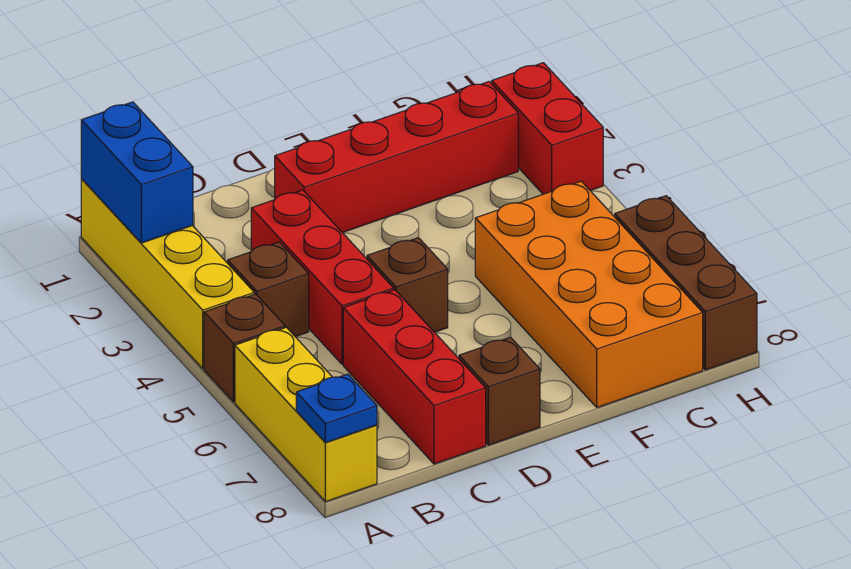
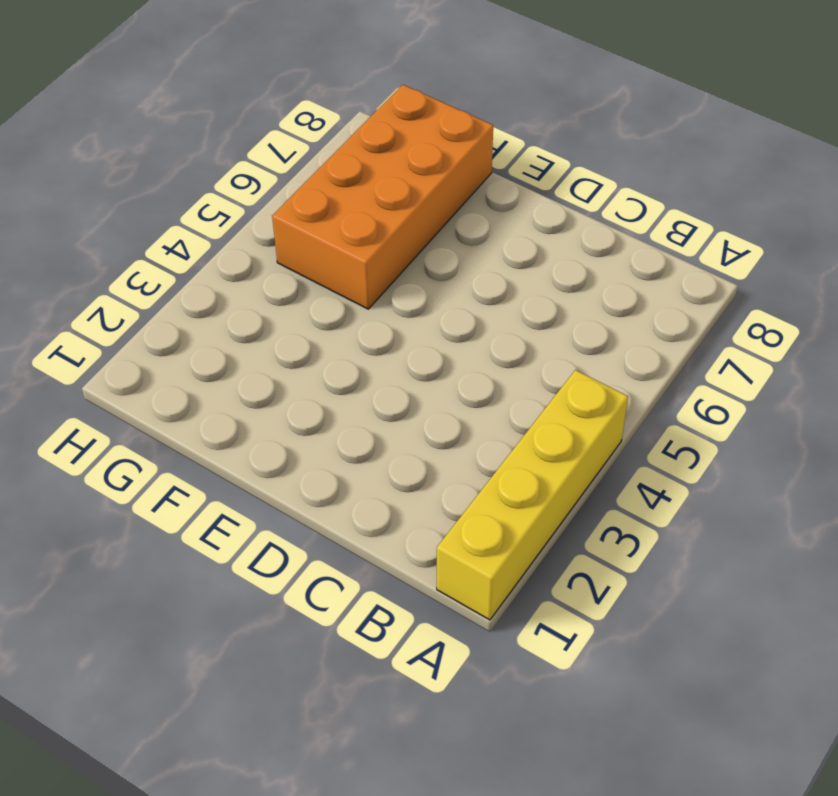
none -> brown brick A5 level 1
none -> yellow brick A6:A8 level 1
none -> brown brick B4 level 1

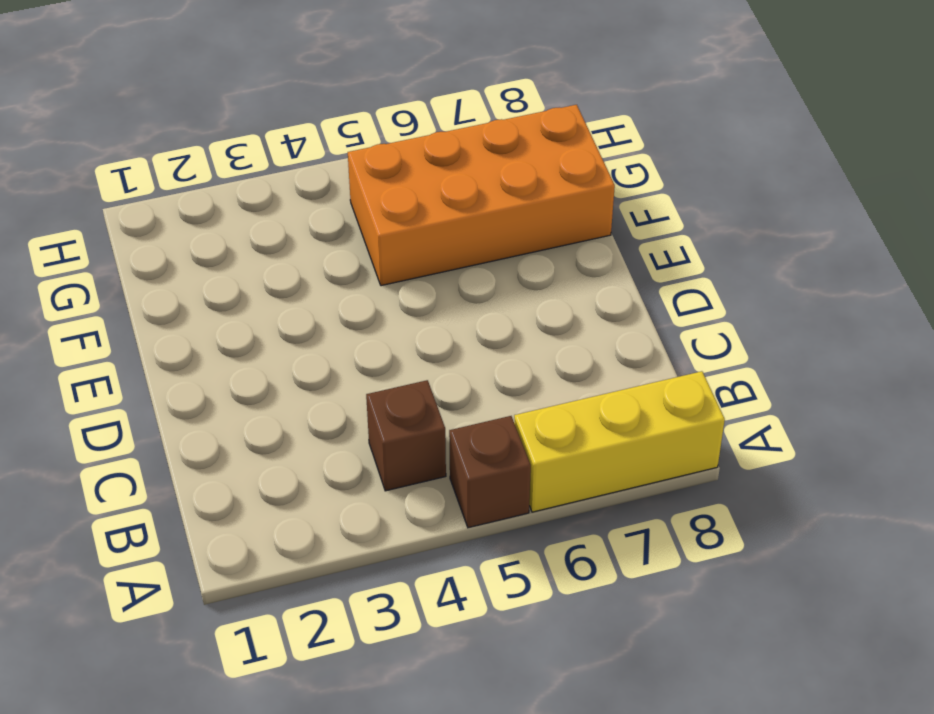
none -> yellow brick A1:A4 level 1
none -> red brick C3:C5 level 1
none -> red brick C6:C8 level 1

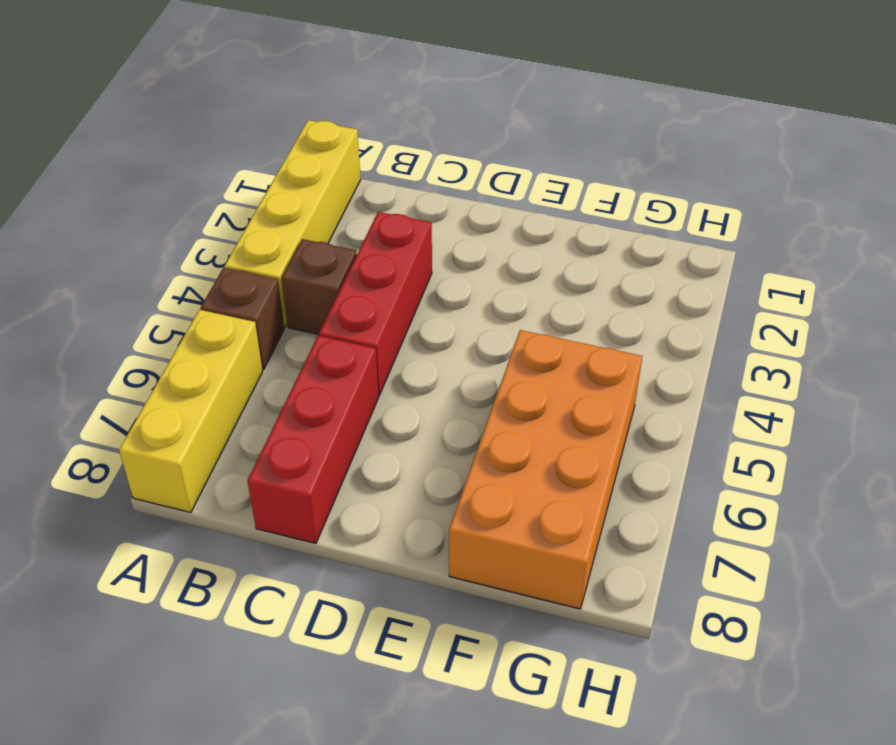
none -> red brick D2:G2 level 1
none -> brown brick D5 level 1
none -> brown brick D8 level 1

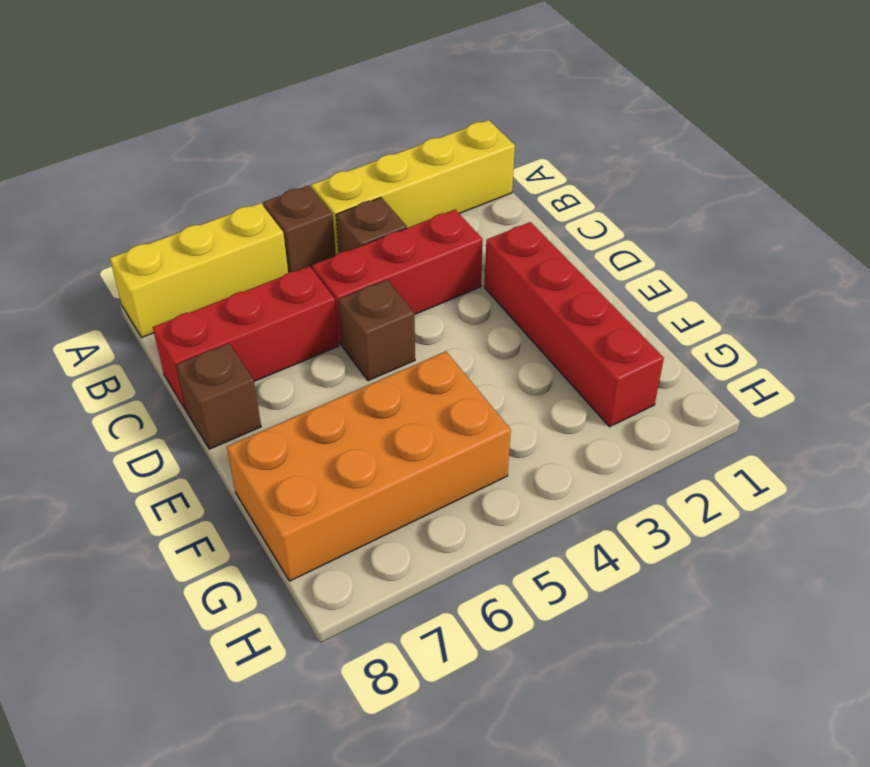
none -> red brick H2:H3 level 1
none -> brown brick H6:H8 level 1
none -> blue brick A1:A2 level 2

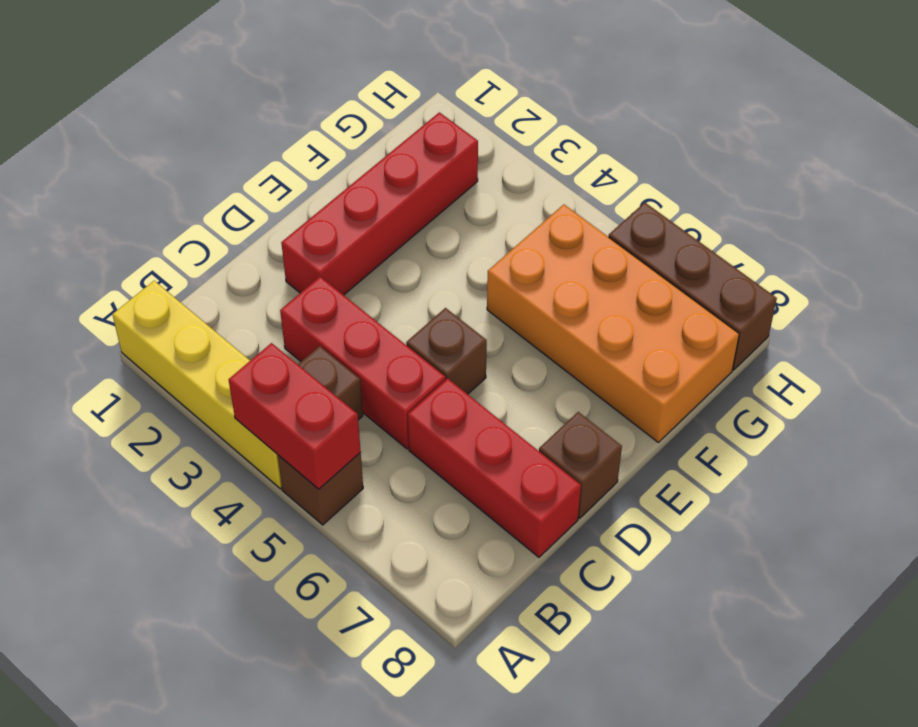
red brick A4:A5 level 2 -> red brick H2:H3 level 1
none -> yellow brick A6:A8 level 1
none -> blue brick A1:A2 level 2
none -> blue plate A8 level 2

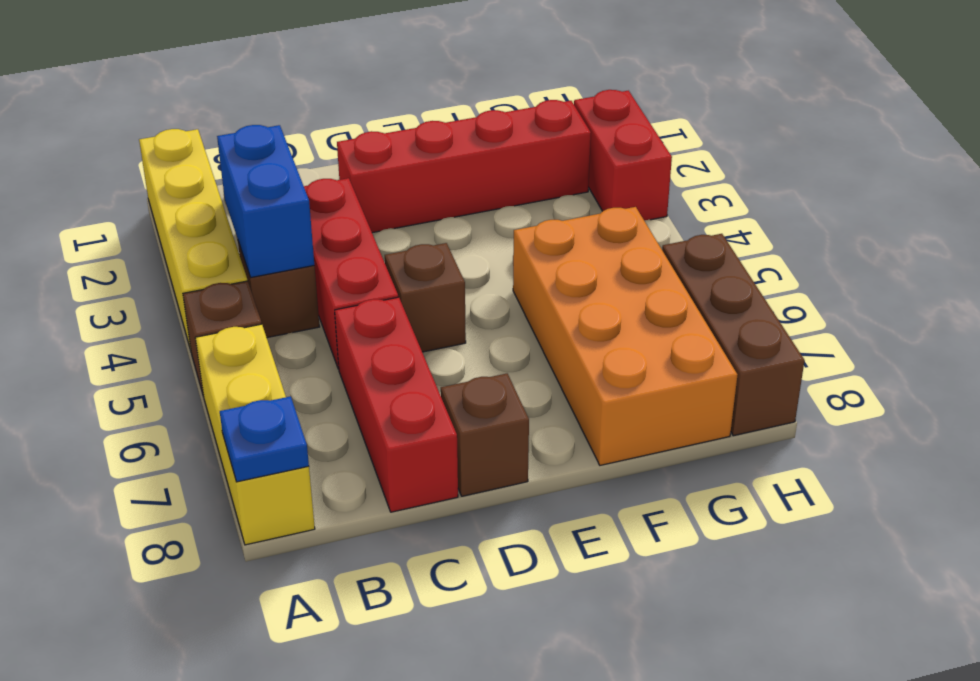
blue brick B3:B4 level 2 -> blue brick A1:A2 level 2

